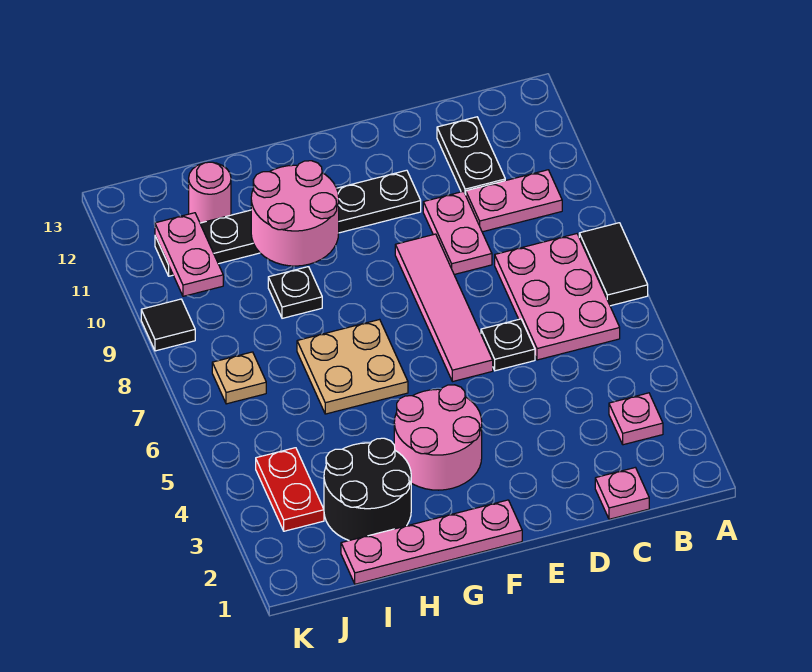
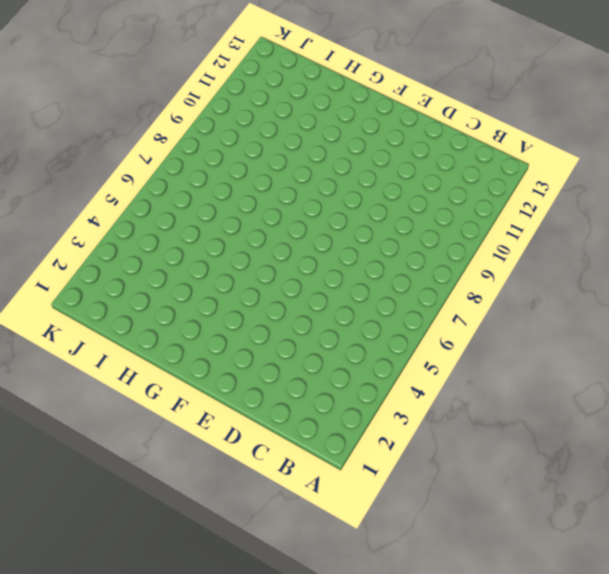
none -> black tile A7:A8 level 1
none -> pink plate B3 level 1
none -> pink plate B6:C8 level 1

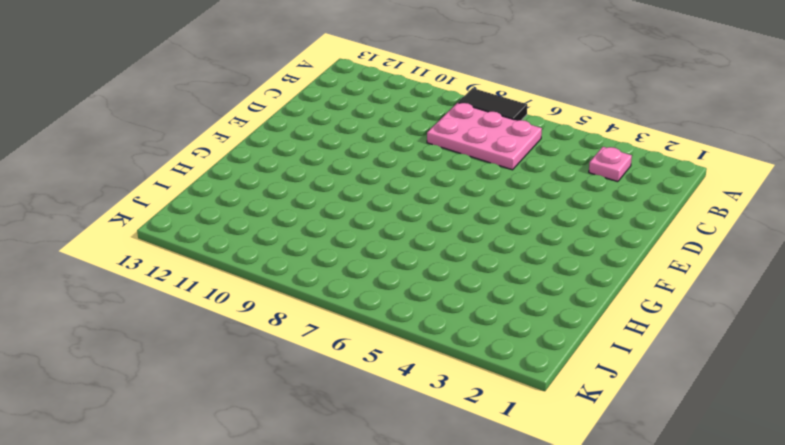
none -> pink plate B10:C10 level 1
none -> pink plate C1 level 1
none -> black plate C11:C12 level 1

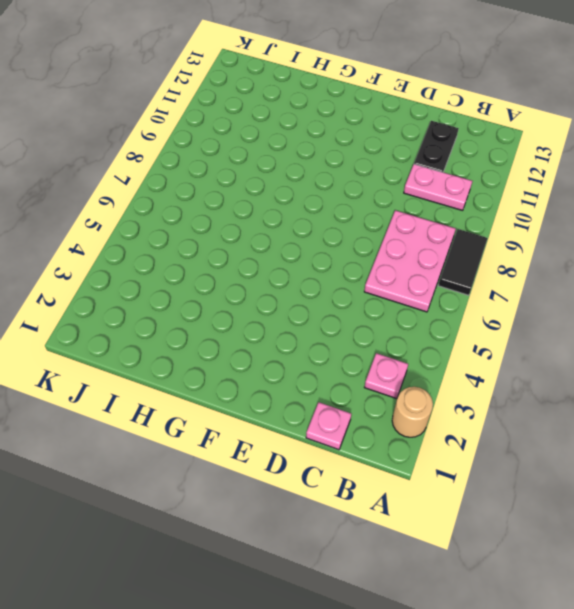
tan round brick A2 level 1 -> none
none -> black plate D6 level 1
none -> pink plate D9:D10 level 1
none -> pink tile E6:E9 level 1

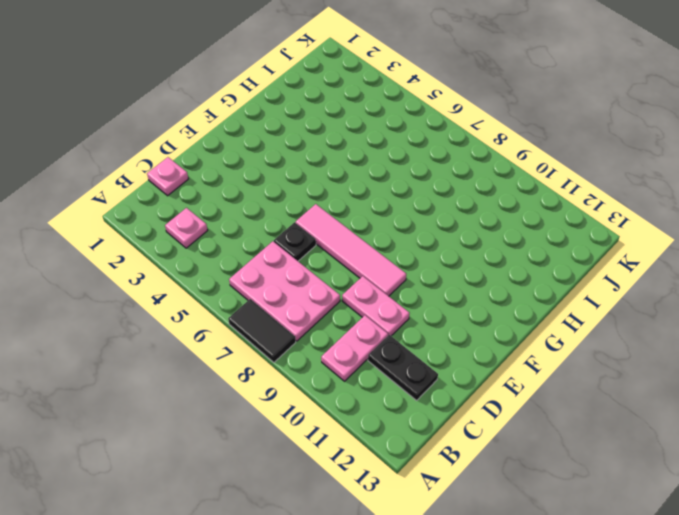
none -> black plate E11:J11 level 1
none -> pink plate F1:I1 level 1
none -> pink round brick F3:G4 level 1

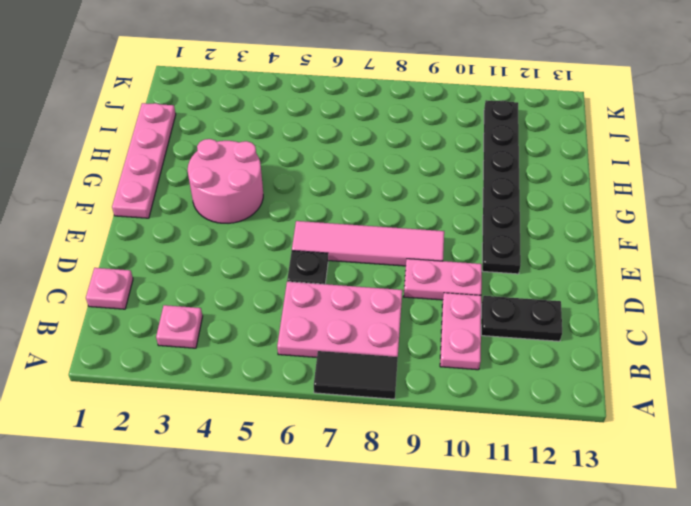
none -> tan plate G6:H7 level 1
none -> black round brick H2:I3 level 1
none -> black plate H9 level 1

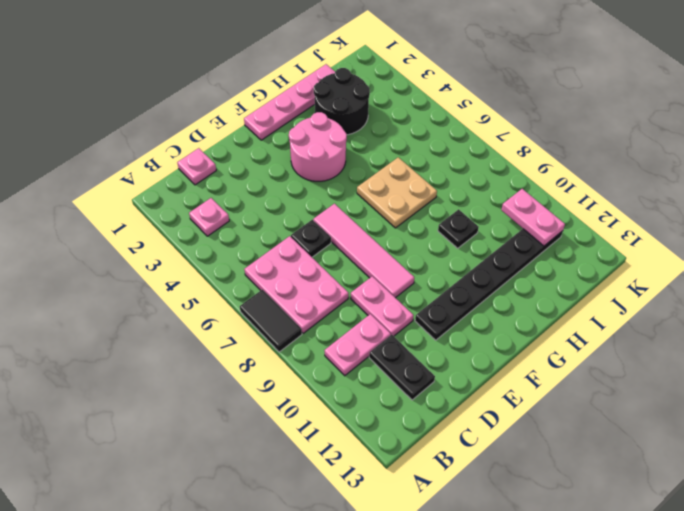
none -> pink round brick I12 level 1
none -> red plate J3:J4 level 1
none -> tan plate J7 level 1

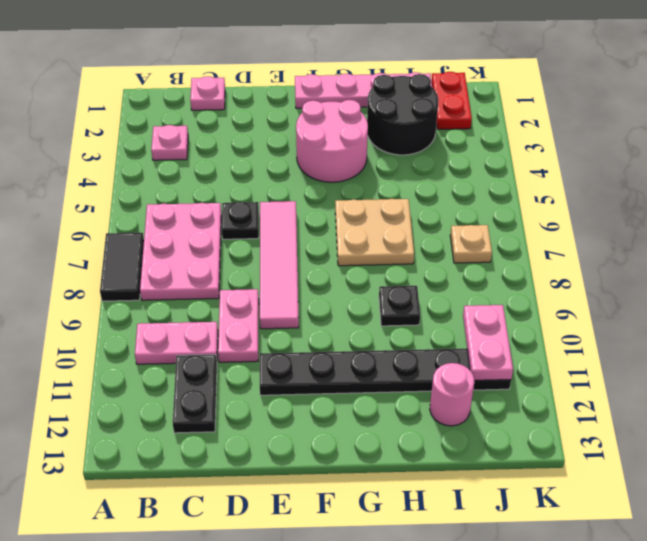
red plate J1:J2 level 1 -> red plate J3:J4 level 1
none -> black tile K9 level 1
none -> pink round brick G10:H11 level 2

